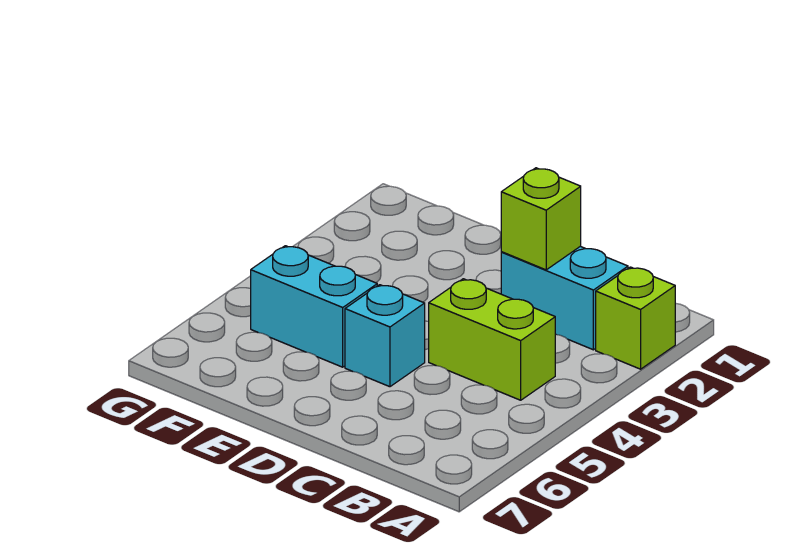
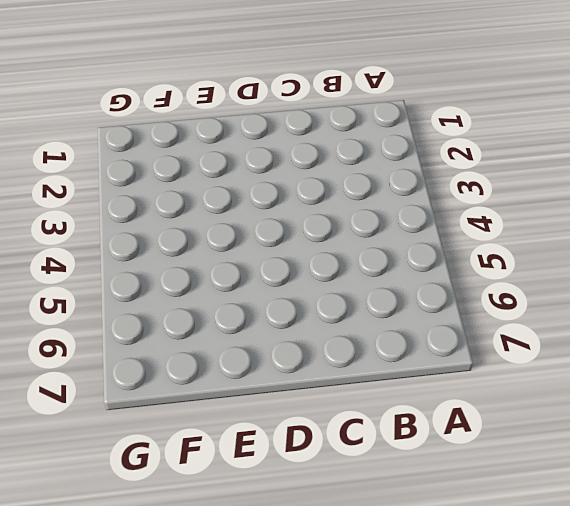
none -> lime brick A2 level 1
none -> cyan brick B2:C2 level 1

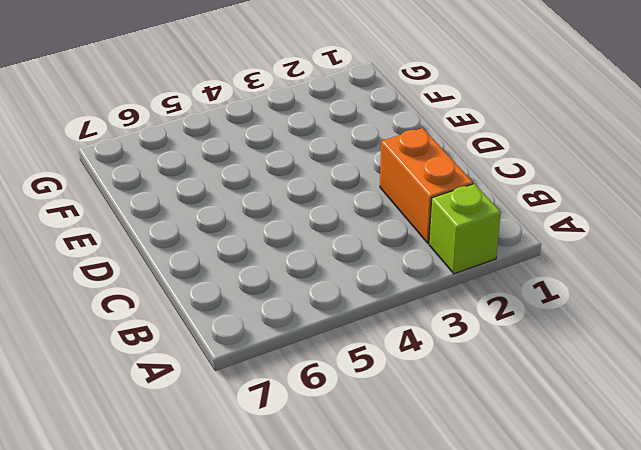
orange brick B2:C2 level 1 -> cyan brick B2:C2 level 1
none -> lime brick B4:C4 level 1
none -> cyan brick D5 level 1

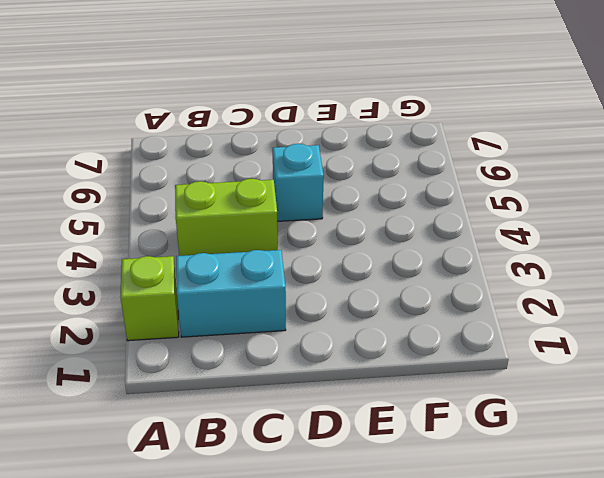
none -> cyan brick E5:F5 level 1
none -> lime brick C2 level 2

